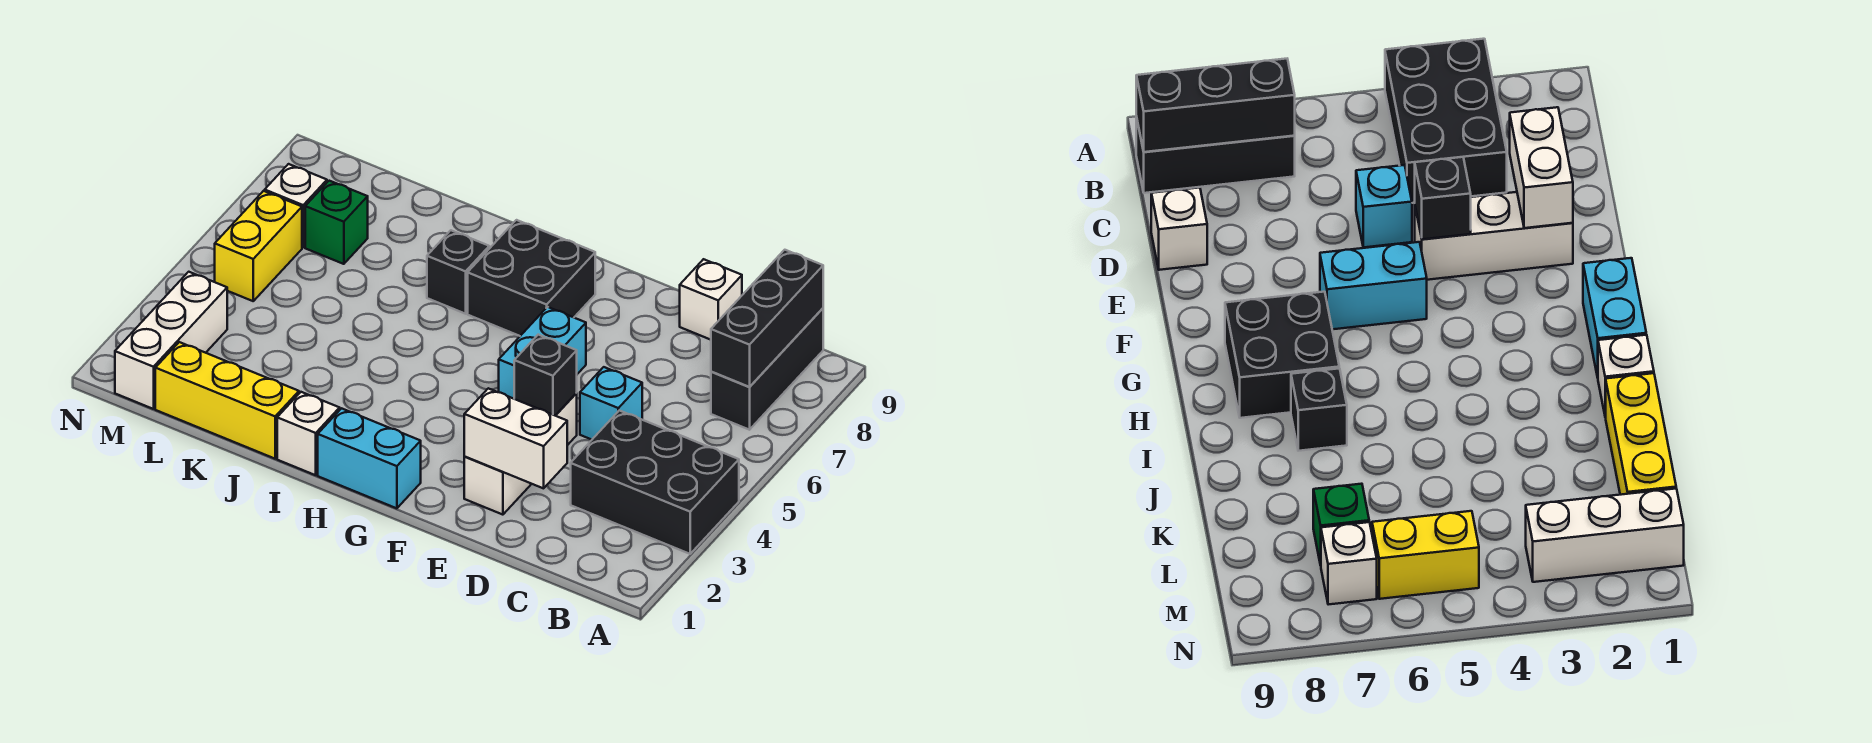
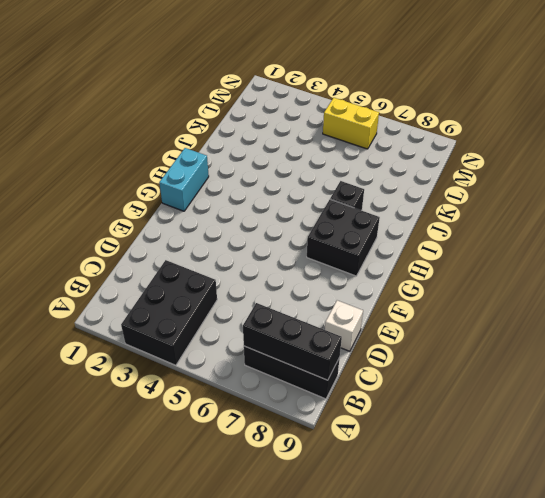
none -> cyan brick D5 level 1
none -> white brick E2:E4 level 1
none -> cyan brick F5:F6 level 1

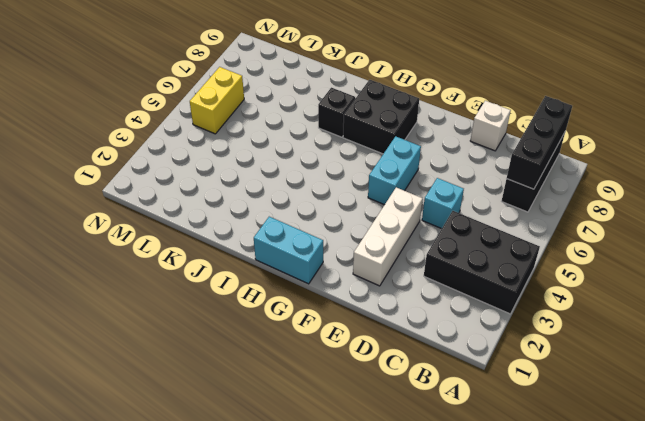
none -> white brick I1 level 1
none -> yellow brick J1:L1 level 1
none -> green brick L7 level 1

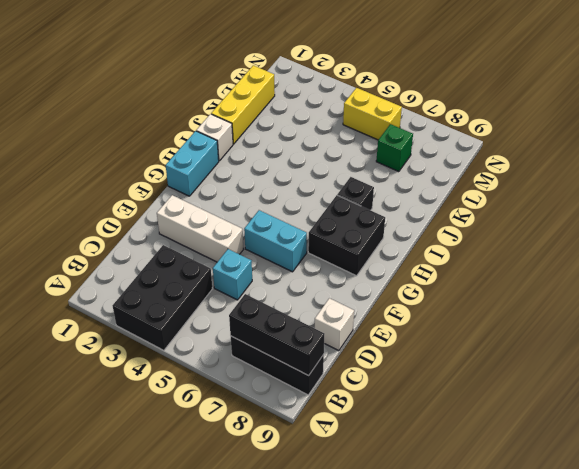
none -> white brick M1:M3 level 1
none -> white brick M7 level 1
none -> white brick D2:E2 level 2

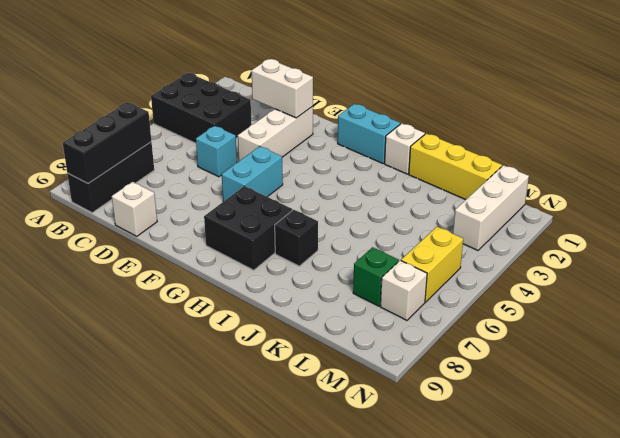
none -> black brick E4 level 2

